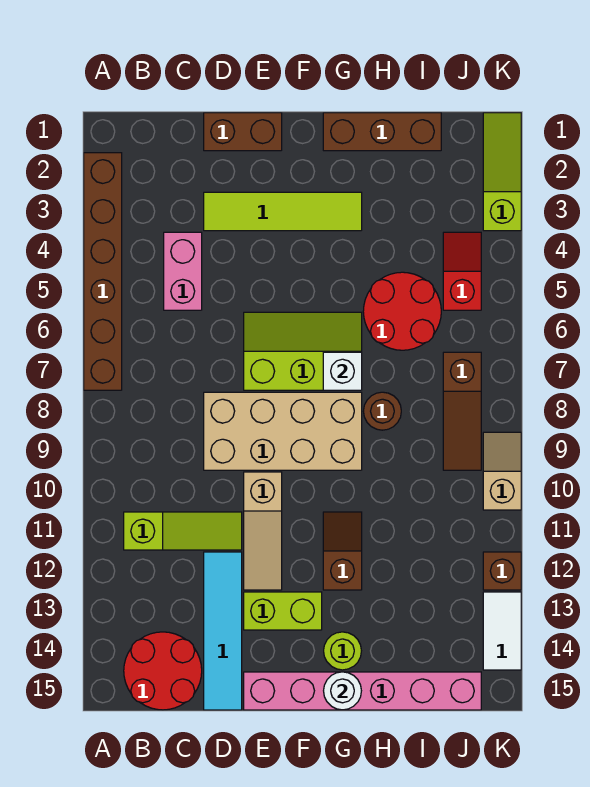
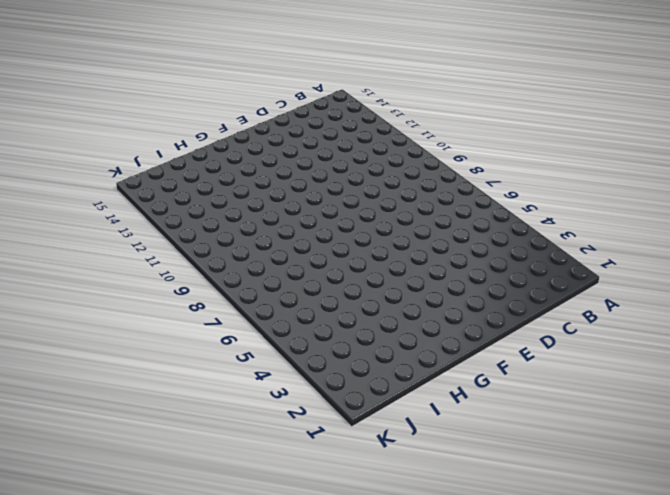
none -> brown brick A2:A7 level 1
none -> lime slope B11:D11 level 1 top B
none -> red round brick B14:C15 level 1

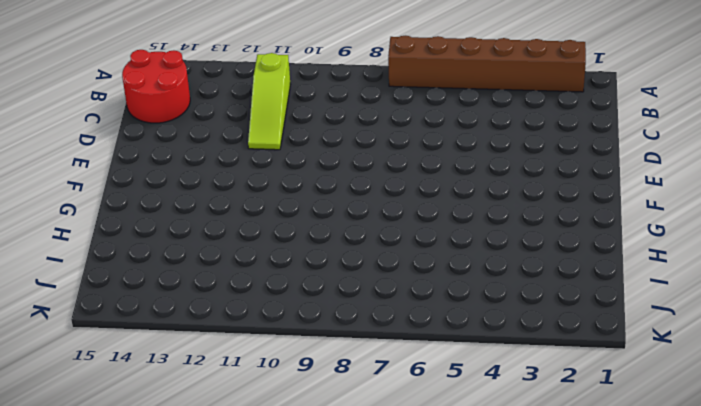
none -> pink brick C4:C5 level 1
none -> brown brick D1:E1 level 1
none -> lime tile D3:G3 level 1

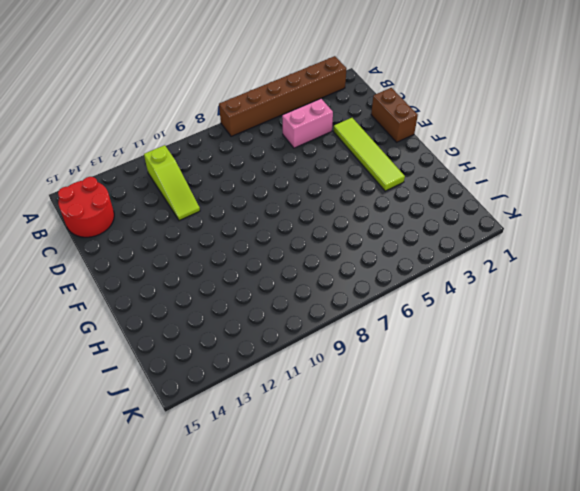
none -> tan brick D8:G9 level 1
none -> cyan tile D12:D15 level 1
none -> lime slope E6:G7 level 1 top 7

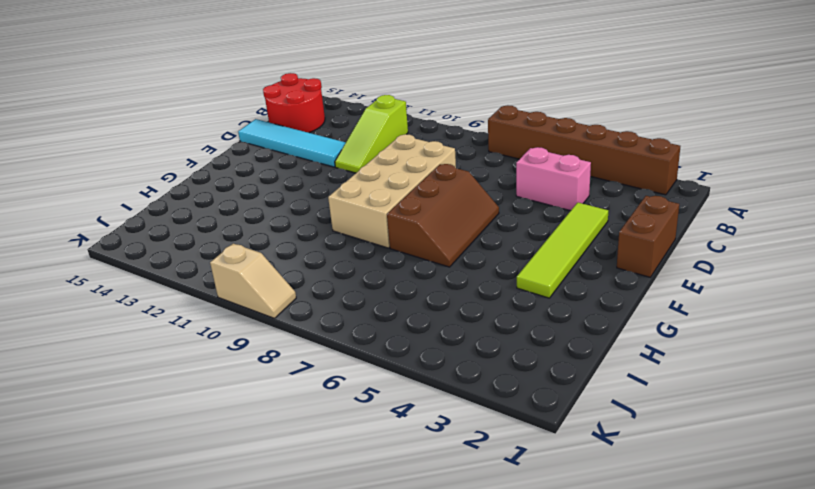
brown slope E6:G7 level 1 top 7 -> lime slope E6:G7 level 1 top 7
none -> tan slope E10:E12 level 1 top 10
none -> lime brick E13:F13 level 1
none -> pink brick E15:J15 level 1

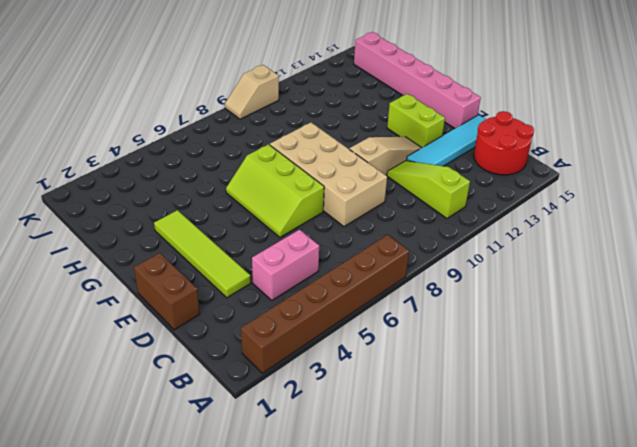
none -> brown brick G1:I1 level 1
none -> brown slope G11:G12 level 1 top 12
none -> lime round brick G14 level 1

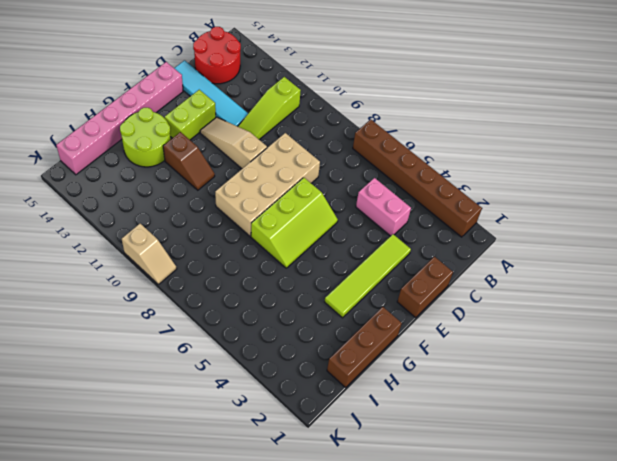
lime round brick G13:H14 level 1 -> lime round brick G14 level 1
none -> red round brick H5:I6 level 1
none -> brown round brick H8 level 1
none -> red slope J4:J5 level 1 top 5

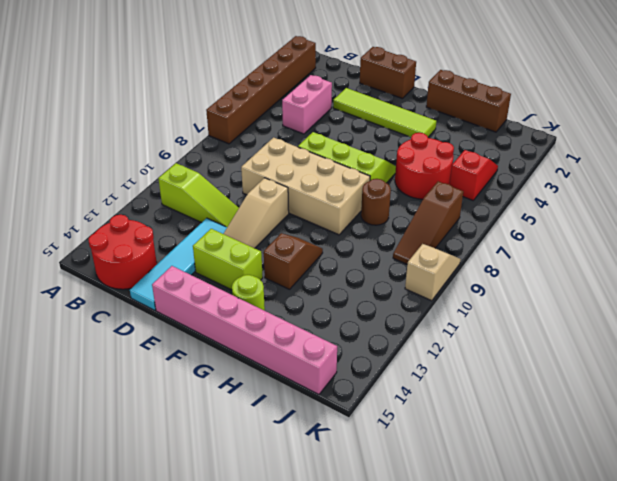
none -> lime slope K1:K3 level 1 top 3
none -> brown brick K12 level 1
none -> white tile K13:K14 level 1

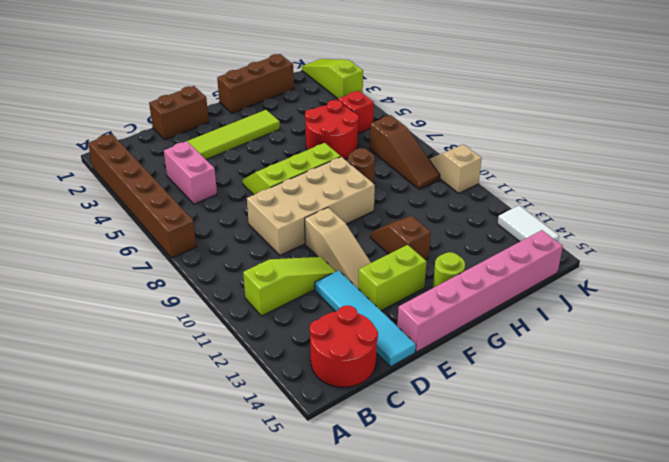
none -> brown brick K12 level 1
none -> white brick G7 level 2
none -> white round brick G15 level 2

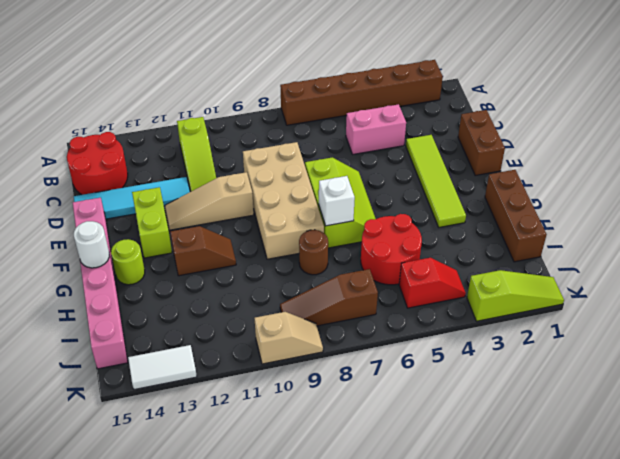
none -> brown brick K12 level 1

